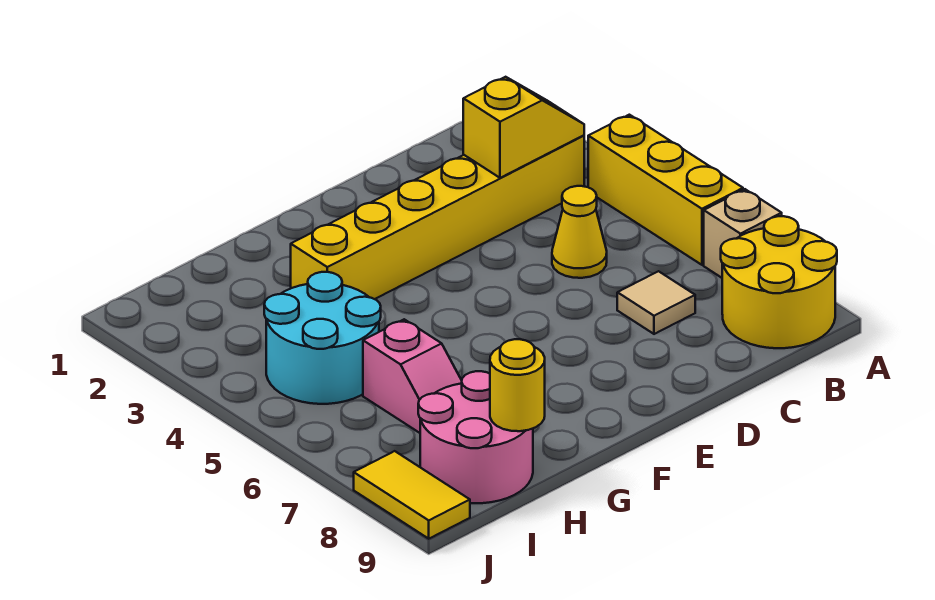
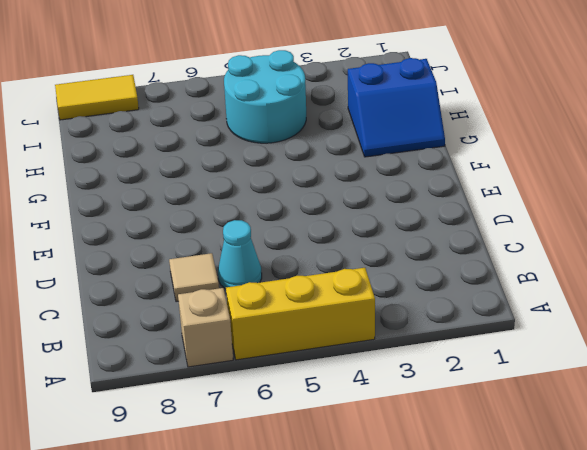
cyan cone C6 level 1 -> none
blue slope G1:H2 level 1 top H -> none
none -> yellow round brick A8:B9 level 1
none -> yellow brick B3:G3 level 1
none -> yellow cone C5 level 1

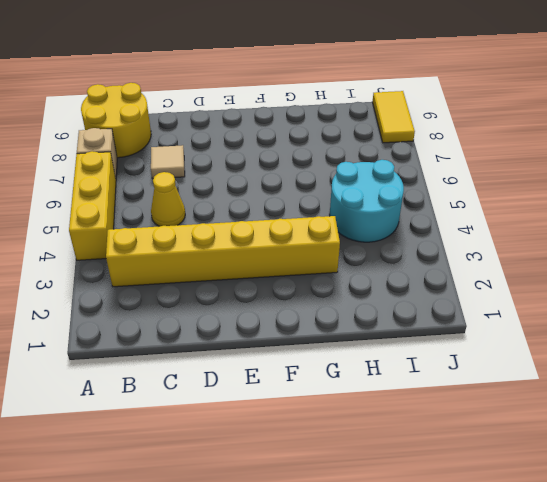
none -> pink slope H6:H7 level 1 top 6
none -> pink round brick H8:I9 level 1
none -> yellow slope B3:C3 level 2 top C

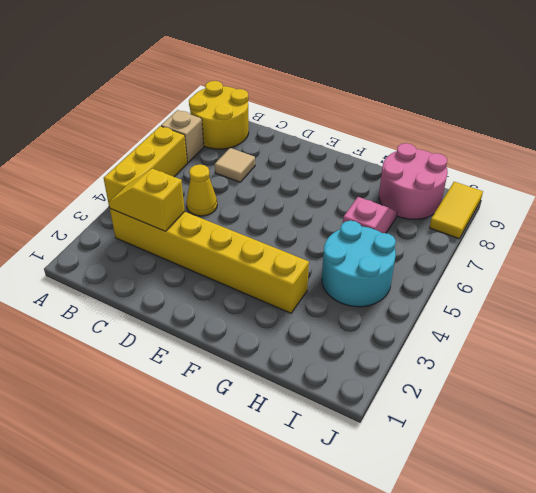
none -> yellow round brick H9 level 2

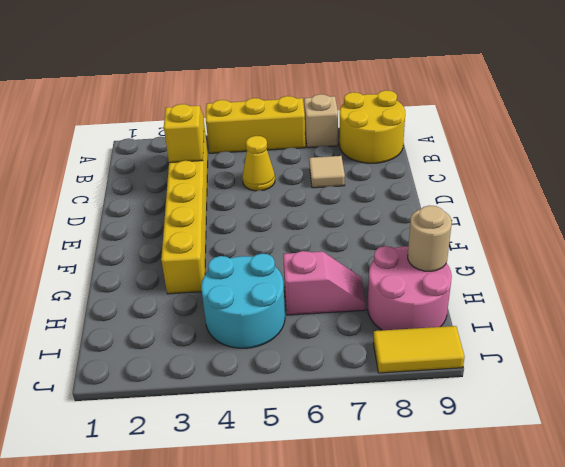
tan round brick H9 level 2 -> yellow round brick H9 level 2

